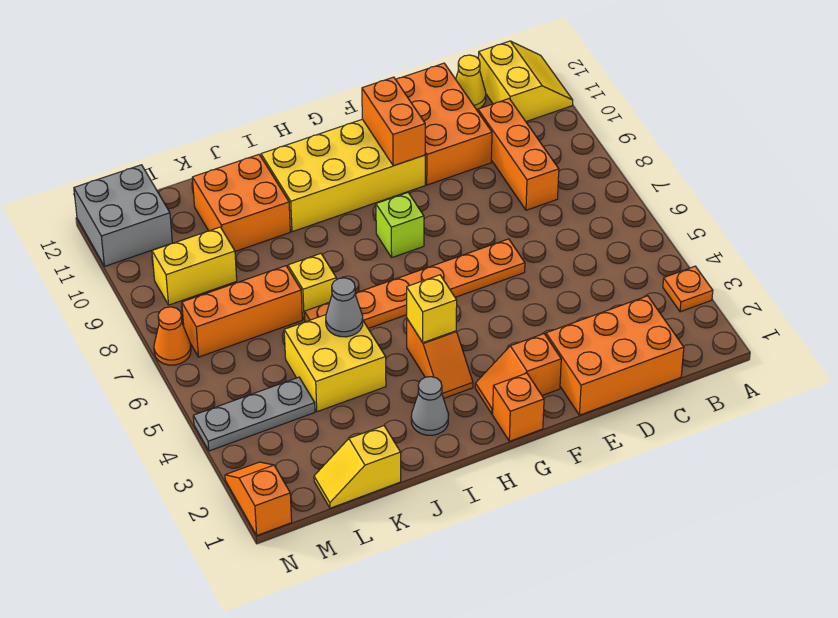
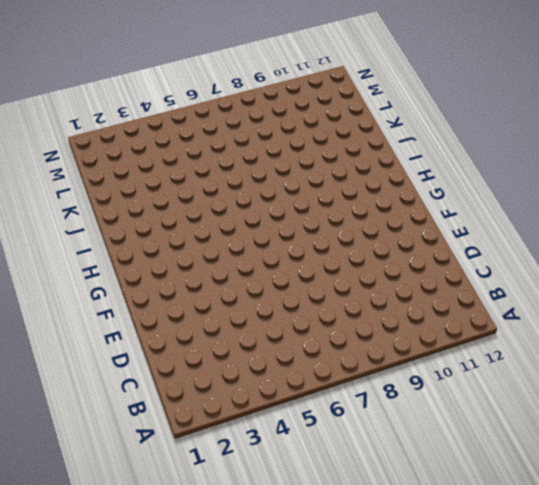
none -> orange plate A3 level 1
none -> yellow slope A11:B12 level 1 top B
none -> orange brick C1:E2 level 1

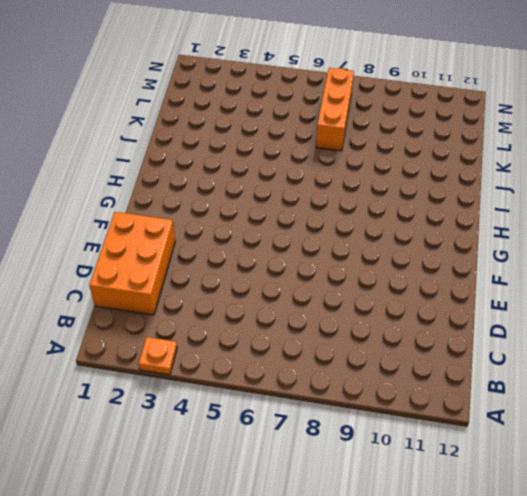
none -> yellow slope A11:B12 level 1 top B
none -> orange brick C8:C10 level 1
none -> yellow cone C12 level 1

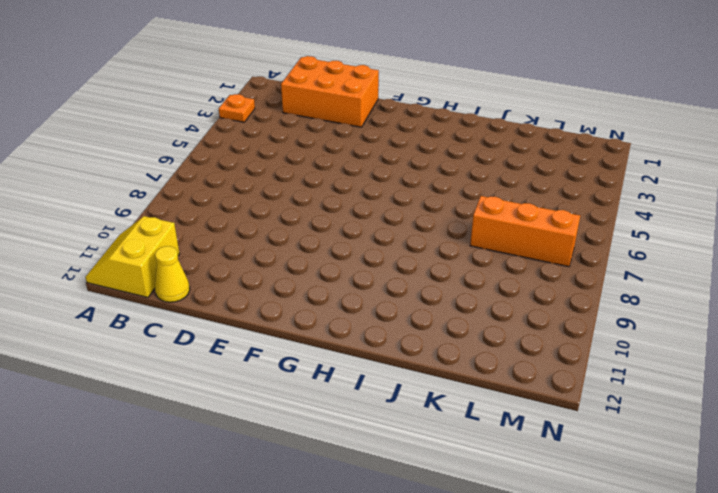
none -> orange brick C8:C10 level 1
none -> orange brick D10:E12 level 1
none -> orange plate E6:J6 level 1

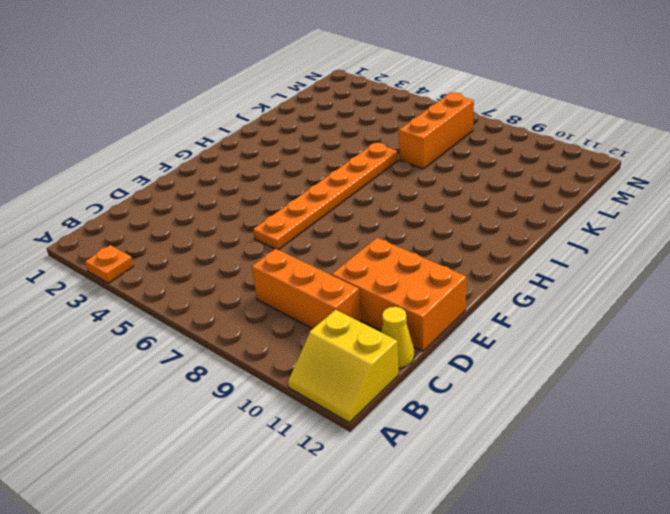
none -> orange brick C1:E2 level 1
none -> orange slope F2:G2 level 1 top F
none -> yellow brick F10:I11 level 1

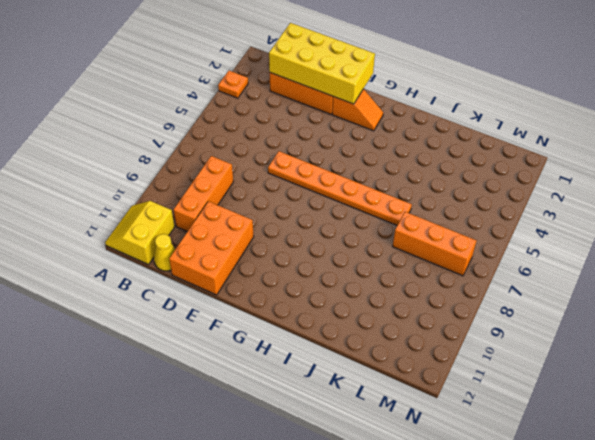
yellow brick C1:F2 level 2 -> yellow brick F10:I11 level 1
none -> orange brick G1 level 1
none -> lime brick G8 level 1
none -> orange slope H3:H4 level 1 top 4

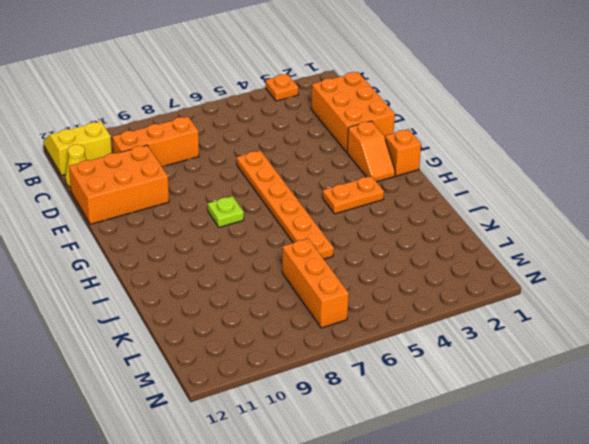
lime plate G8 level 1 -> lime brick G8 level 1
orange plate H3:H4 level 1 -> orange slope H3:H4 level 1 top 4
none -> yellow brick F10:I11 level 1
none -> grey cone I2 level 1
none -> yellow brick J4:K5 level 1

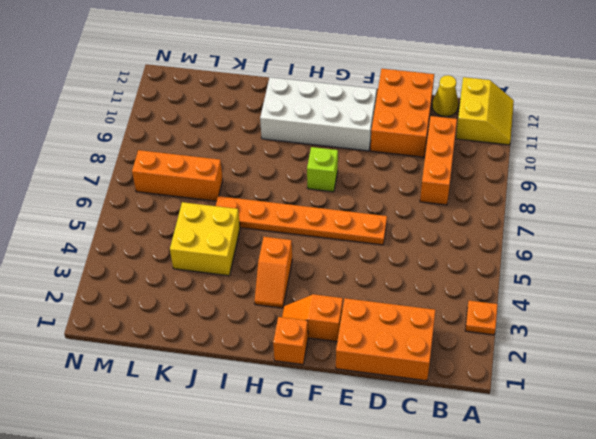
white brick F10:I11 level 1 -> yellow brick F10:I11 level 1
none -> grey cone I2 level 1
none -> yellow brick J7 level 1
none -> orange brick J10:K11 level 1

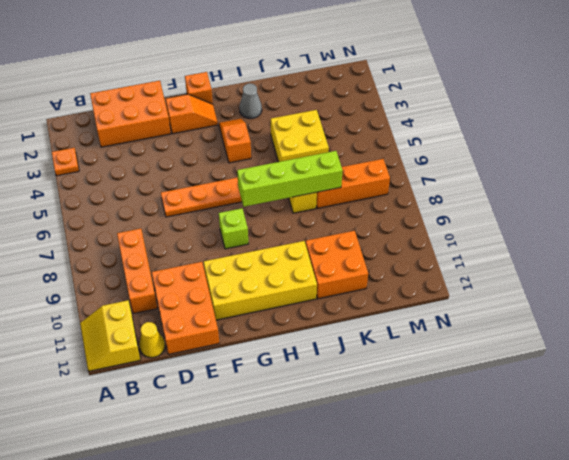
lime brick H7:K7 level 2 -> none
none -> yellow slope K1:L1 level 1 top K
none -> grey plate L4:N4 level 1
none -> yellow brick L9:M9 level 1

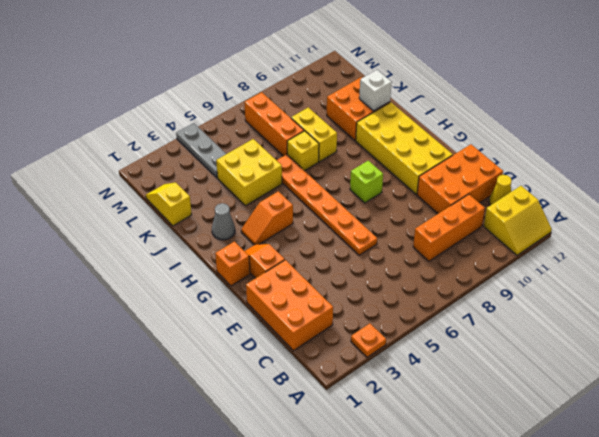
yellow brick J8:K8 level 1 -> yellow brick L9:M9 level 1
white brick J11 level 2 -> none
none -> grey brick M11:N12 level 1
none -> orange slope N1:N2 level 1 top 1
none -> orange cone N7 level 1

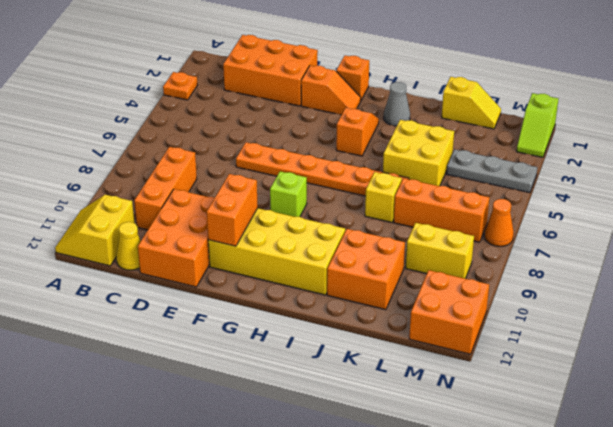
orange brick M11:N12 level 1 -> grey brick M11:N12 level 1
lime slope N1:N2 level 1 top 1 -> orange slope N1:N2 level 1 top 1
none -> yellow brick H4 level 2
none -> grey cone J5 level 2

